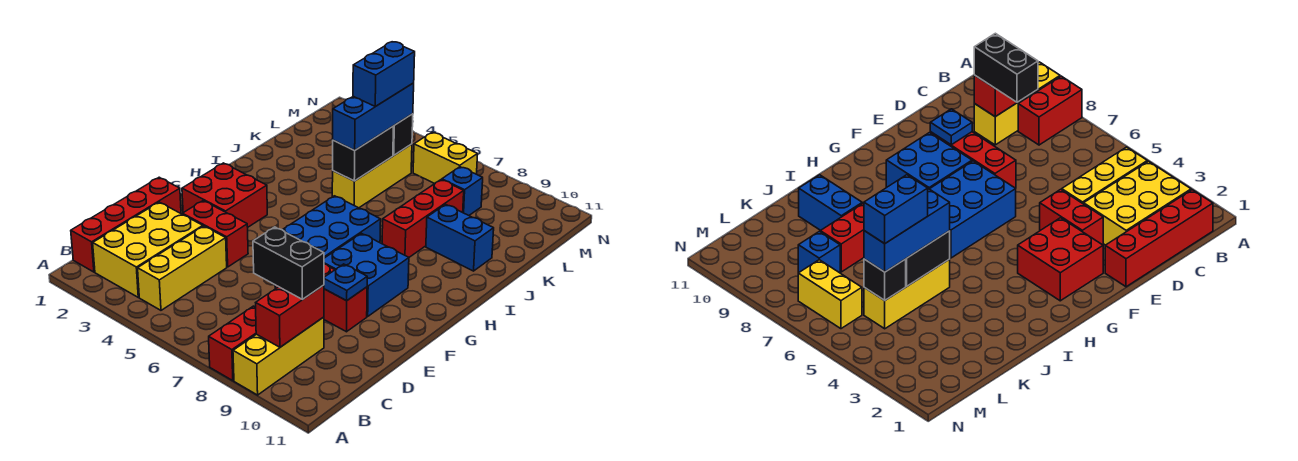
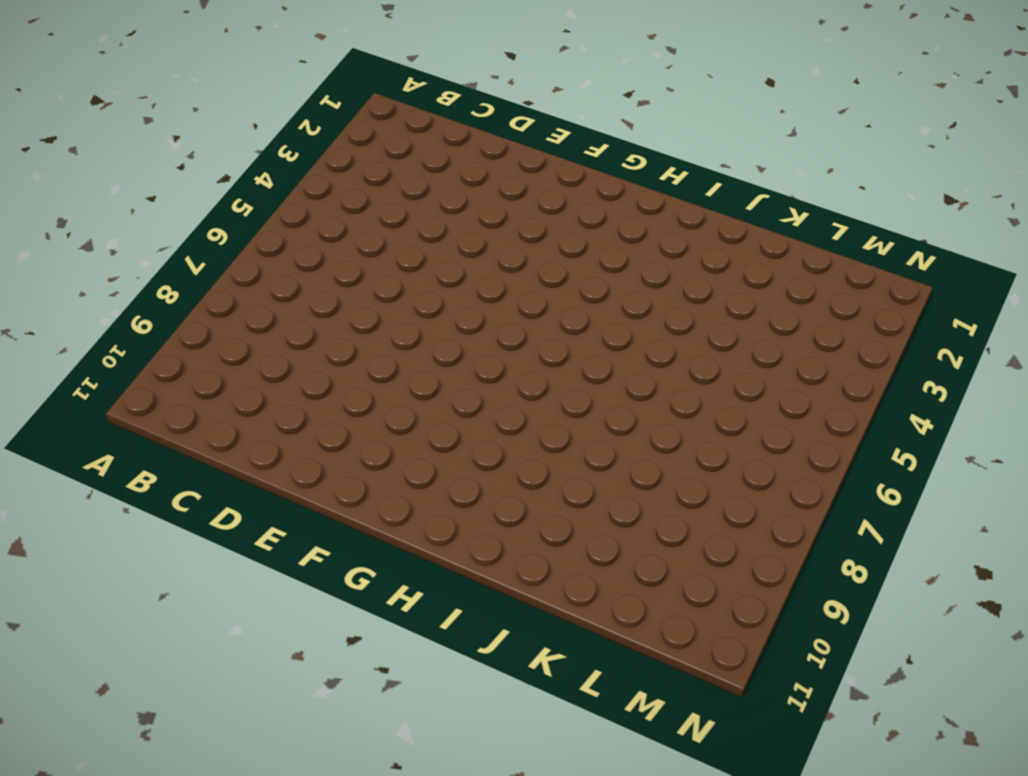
none -> red brick A8:B8 level 1
none -> yellow brick A9:C9 level 1
none -> red brick B1:E1 level 1

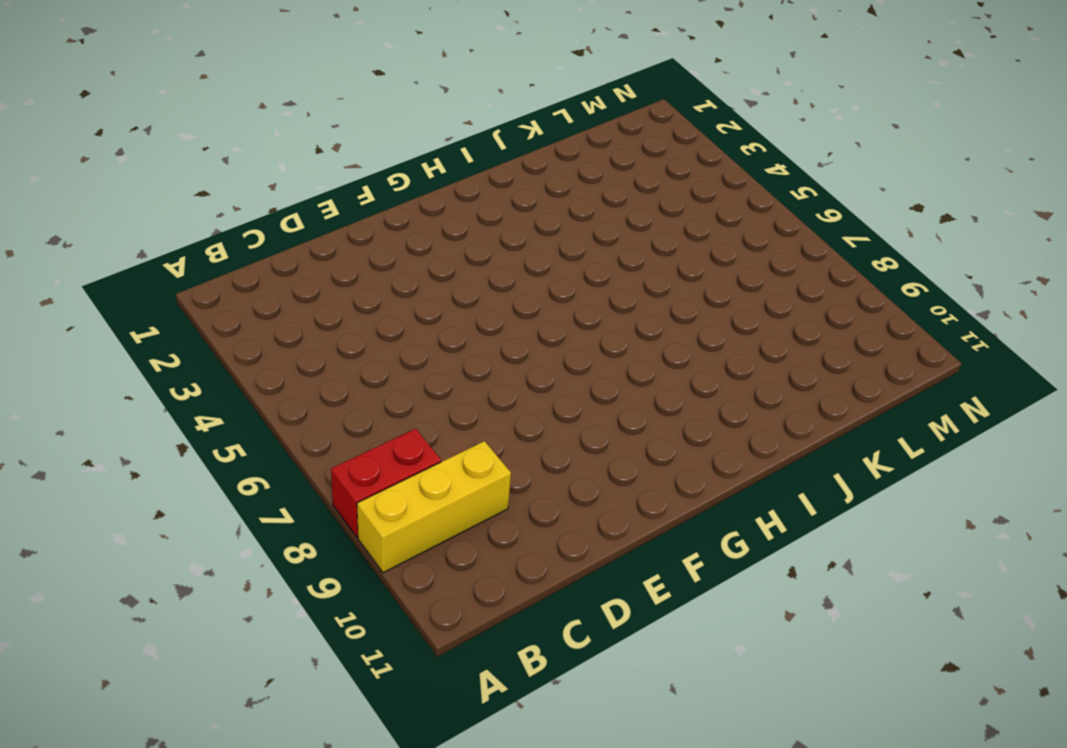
none -> red brick B1:E1 level 1
none -> yellow brick B2:D3 level 1
none -> yellow brick B4:D4 level 1

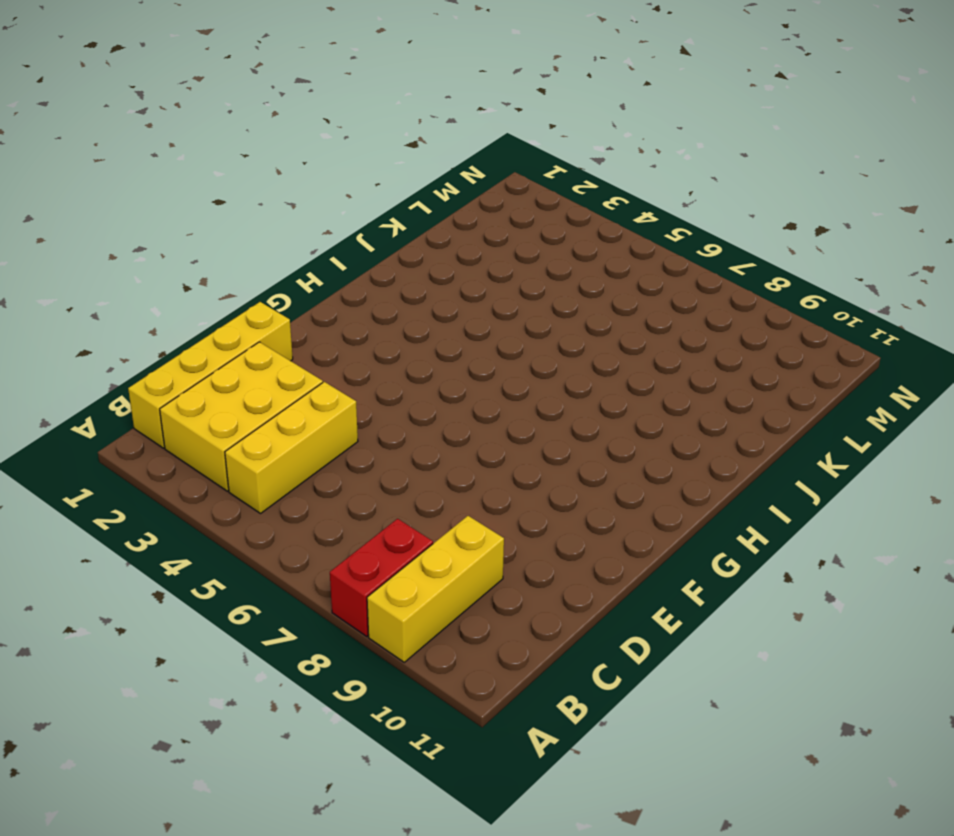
yellow brick B1:E1 level 1 -> red brick B1:E1 level 1
none -> red brick E3:E4 level 1
none -> red brick E7:E9 level 1
none -> red brick F2:G3 level 1

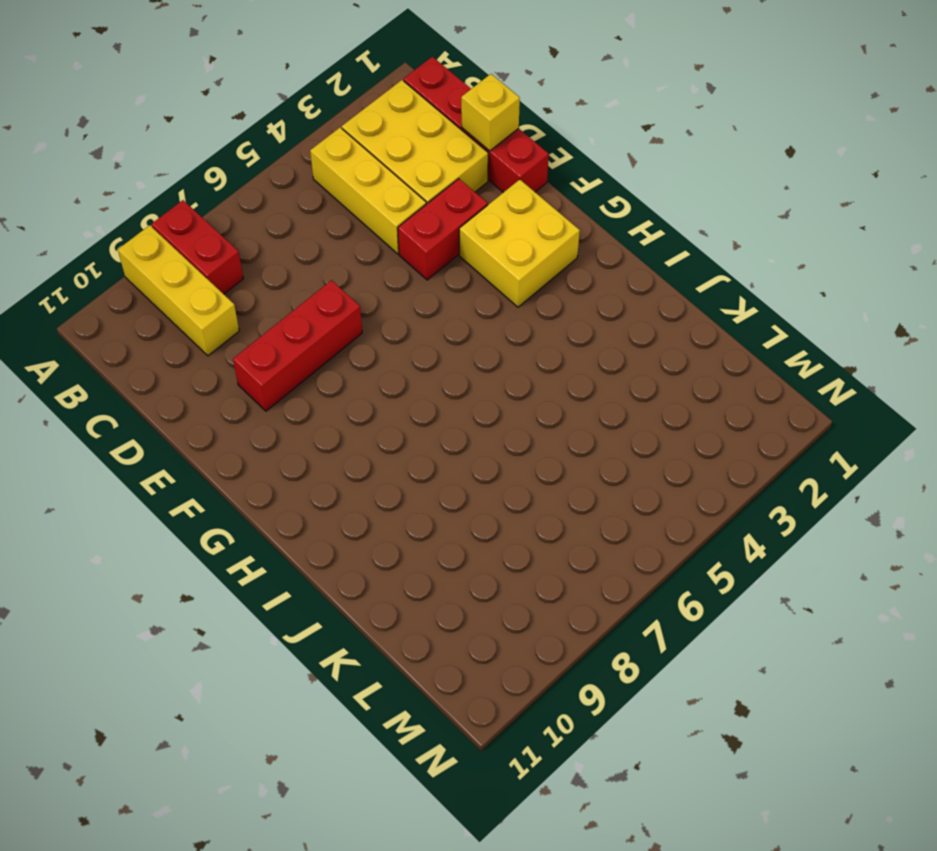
yellow brick D1 level 2 -> none
yellow brick F2:G3 level 1 -> red brick F2:G3 level 1
none -> blue brick F6:H7 level 1
none -> blue brick F8:G9 level 1
none -> red brick I8:K8 level 1

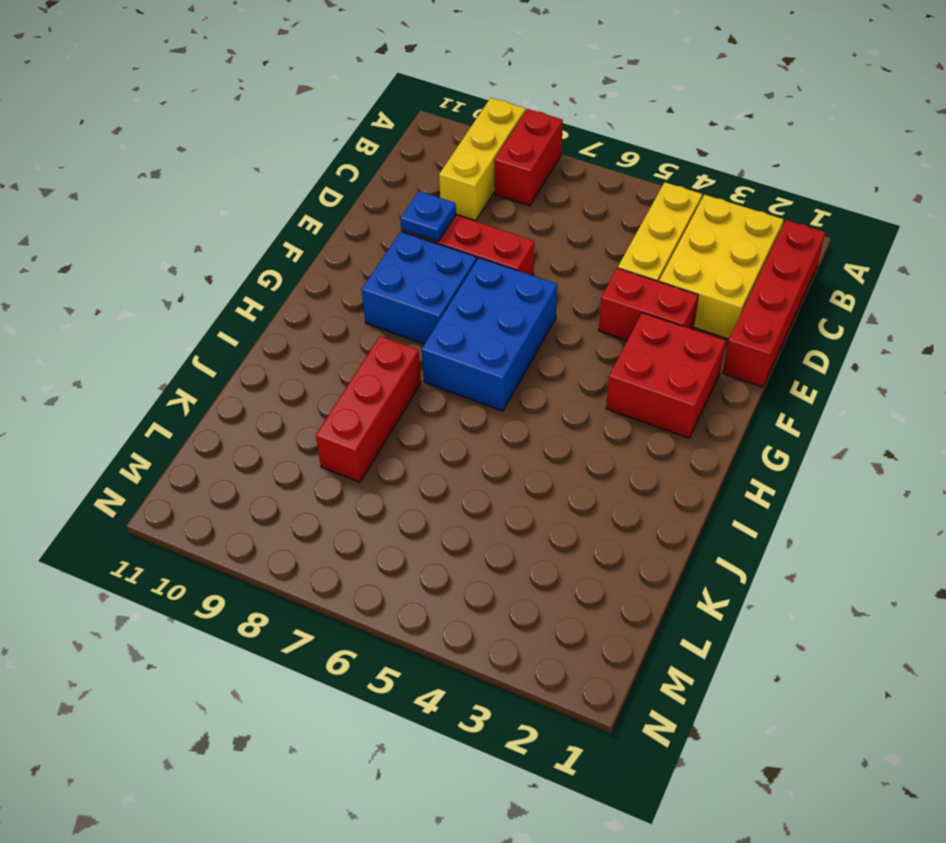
none -> yellow brick J5:L5 level 1
none -> blue brick J9:J10 level 1
none -> blue brick L8 level 1

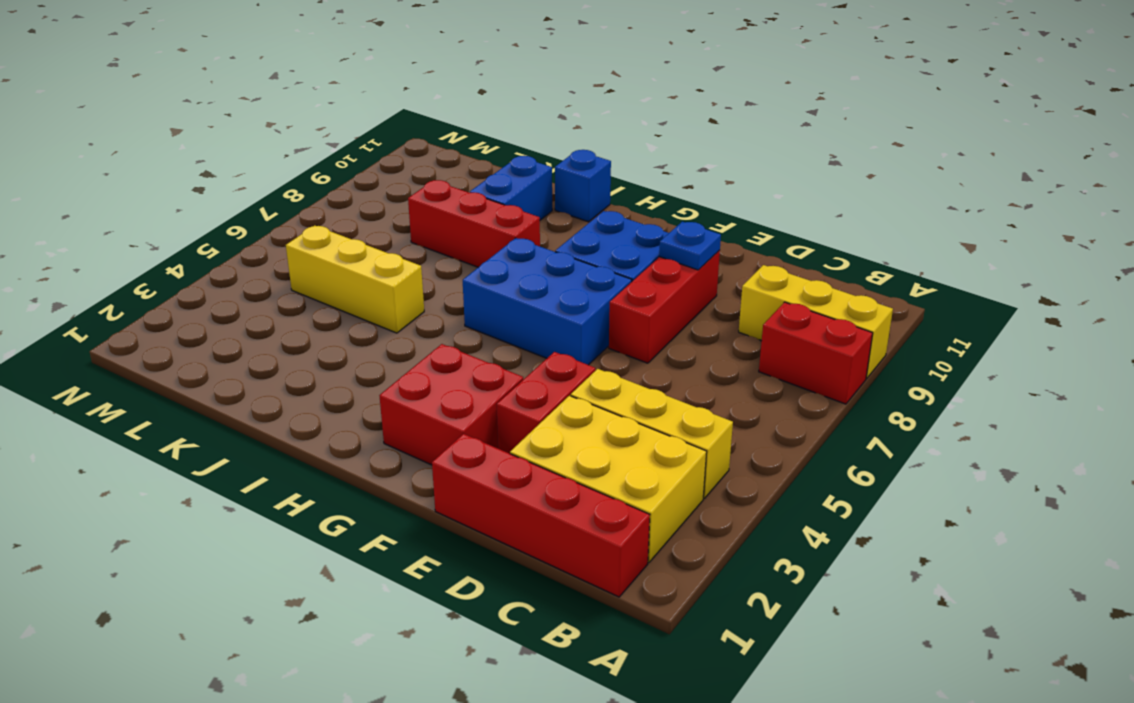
blue brick I11 level 1 -> blue brick L8 level 1
none -> yellow brick M6:M7 level 1
none -> red brick B9:C9 level 2
none -> black brick J5:K5 level 2

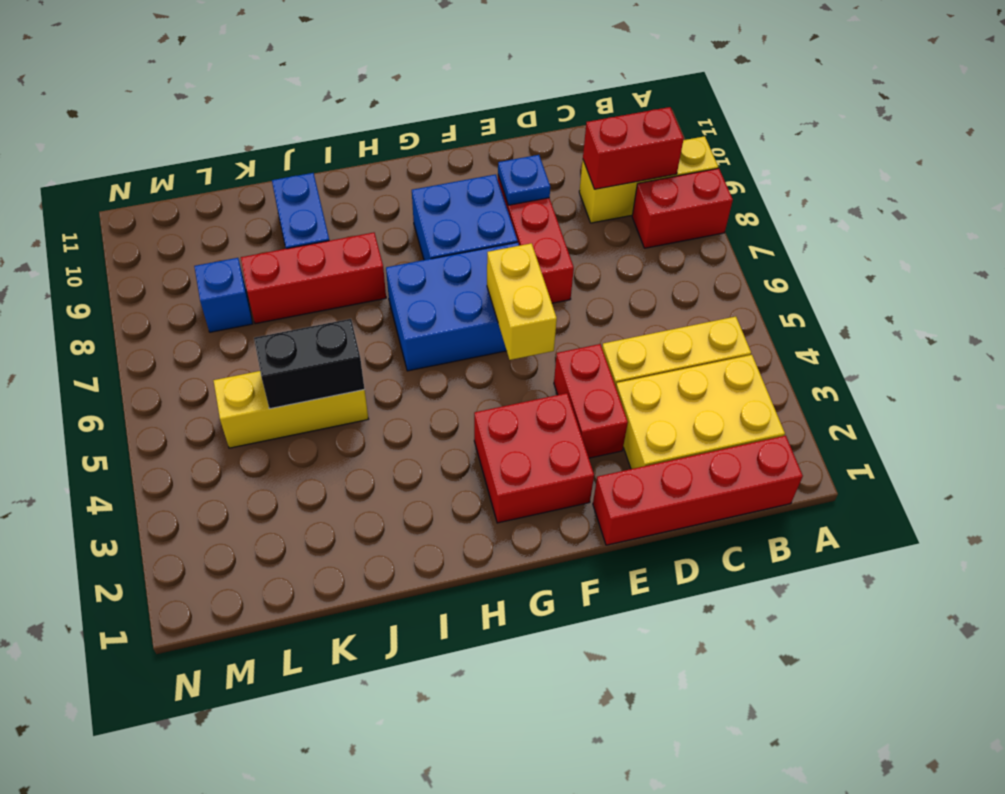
yellow brick F5:F6 level 2 -> yellow brick M6:M7 level 1
none -> black brick L5 level 2
none -> black brick C8:C9 level 3
none -> blue brick J5:L5 level 3

